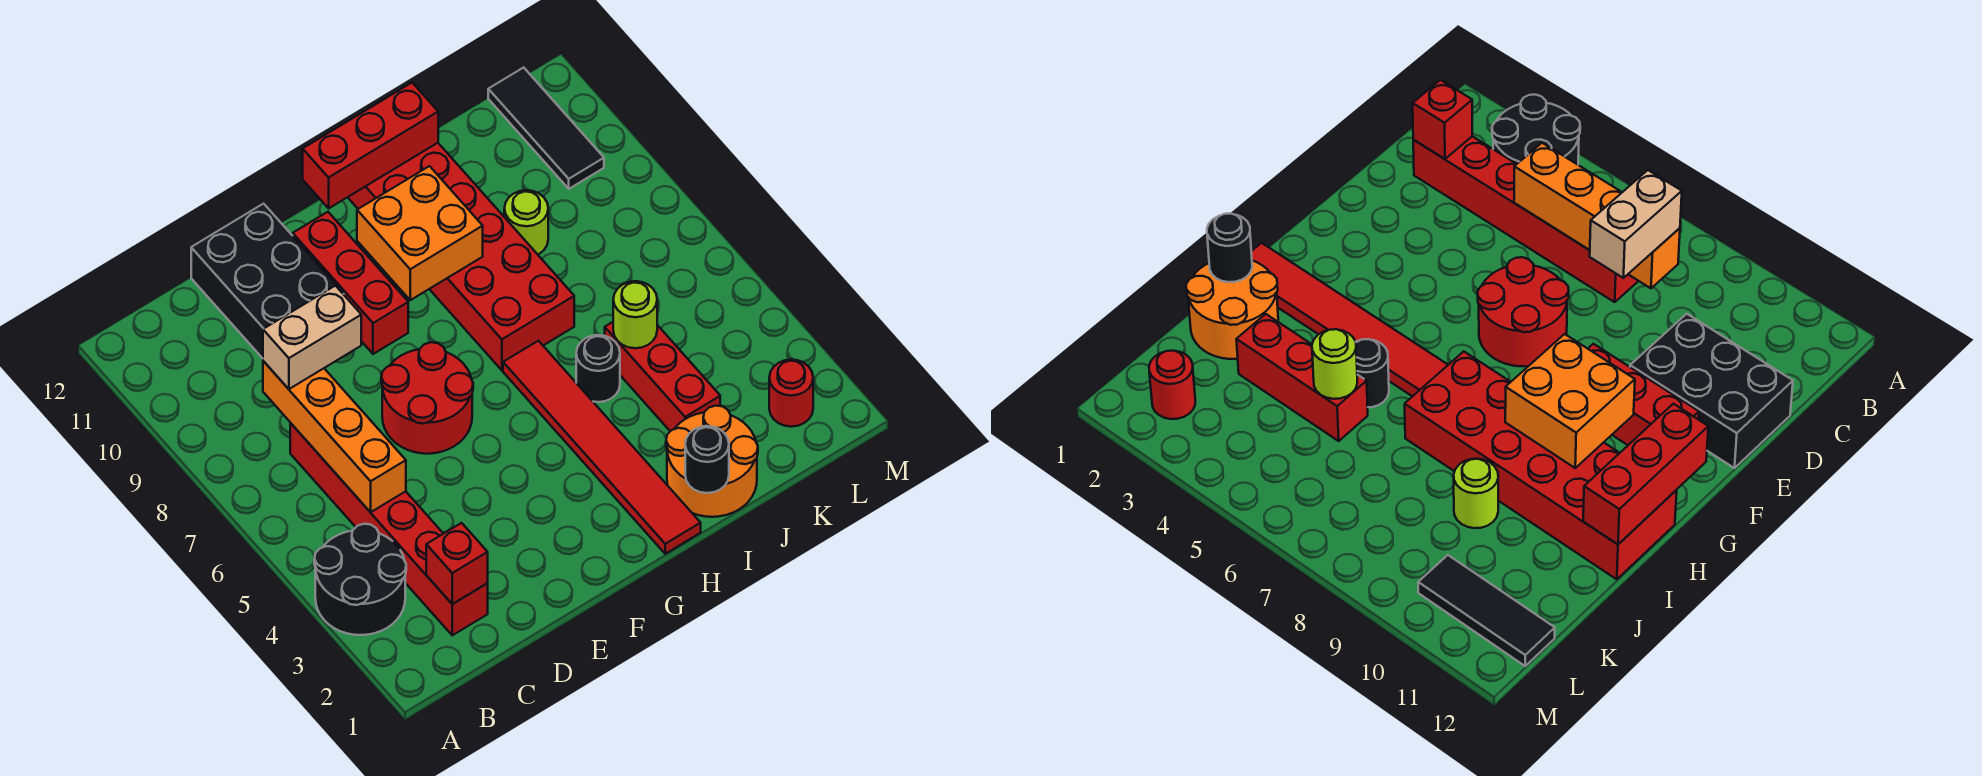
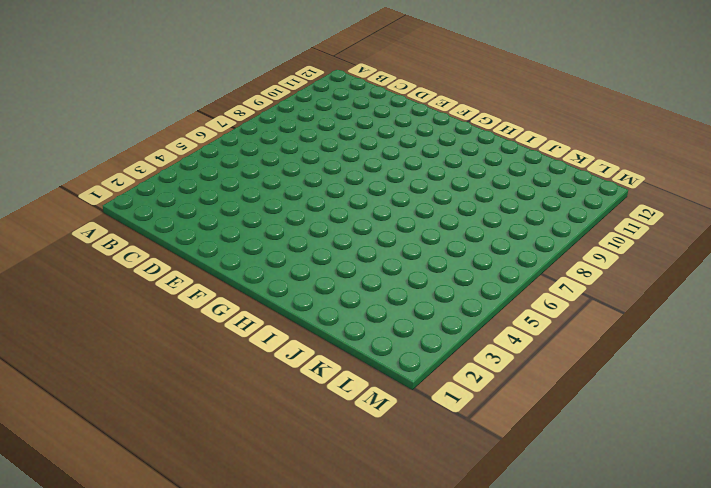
none -> black round brick A3:B4 level 1
none -> red brick C2:C7 level 1
none -> black brick D10:E12 level 1

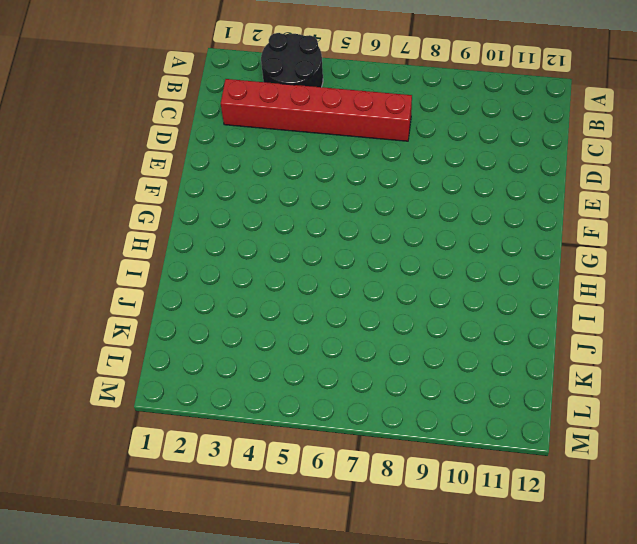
none -> black brick D10:E12 level 1
none -> red round brick E6:F7 level 1
none -> red brick F9:F11 level 1

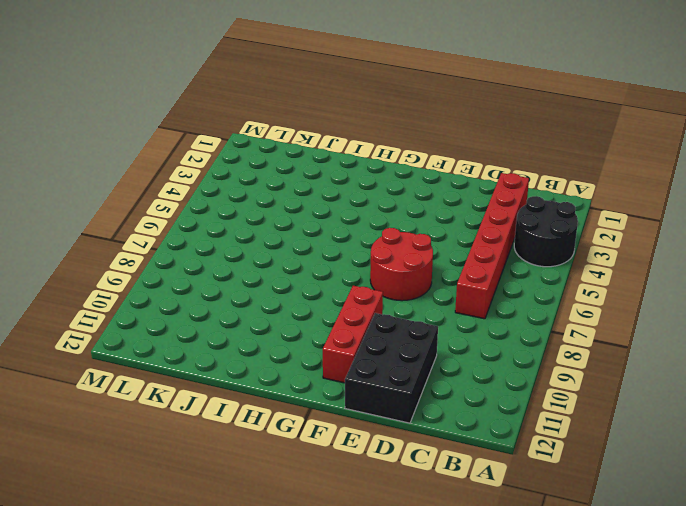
none -> red tile H1:H6 level 1
none -> red brick H7:I12 level 1
none -> orange round brick I1:J2 level 1

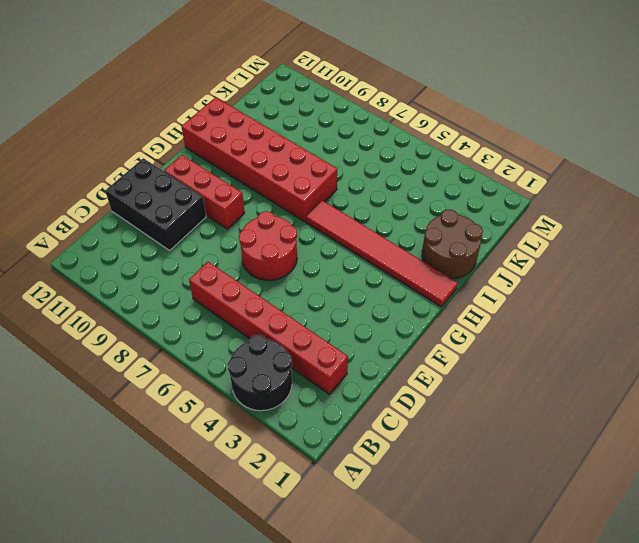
brown round brick I1:J2 level 1 -> orange round brick I1:J2 level 1
none -> black round brick I5 level 1
none -> red brick J3:J5 level 1
none -> lime round brick J9 level 1

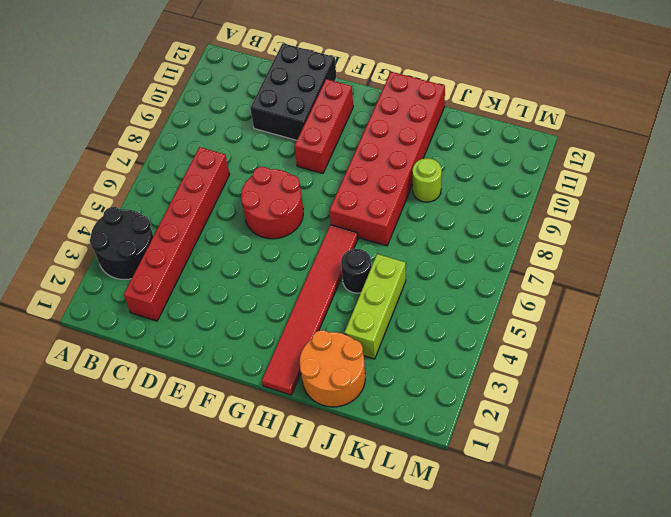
lime brick J3:J5 level 1 -> red brick J3:J5 level 1
none -> red round brick L2 level 1
none -> black tile L10:L12 level 1
none -> red brick C2 level 2

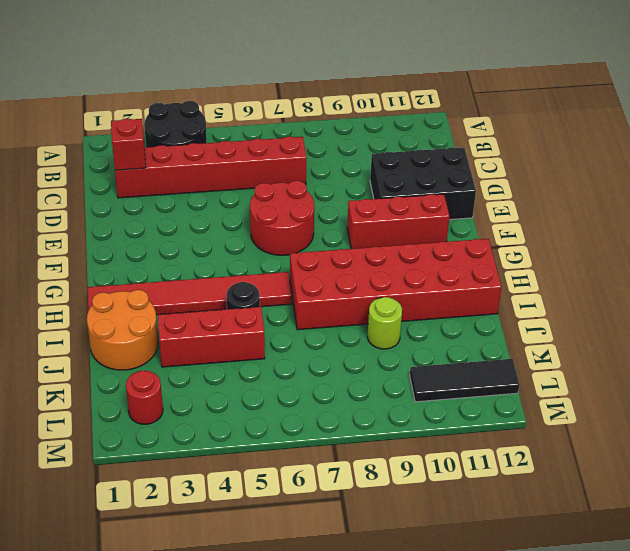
none -> orange brick C5:C8 level 2
none -> orange brick G9:H10 level 2
none -> red brick G12:I12 level 2

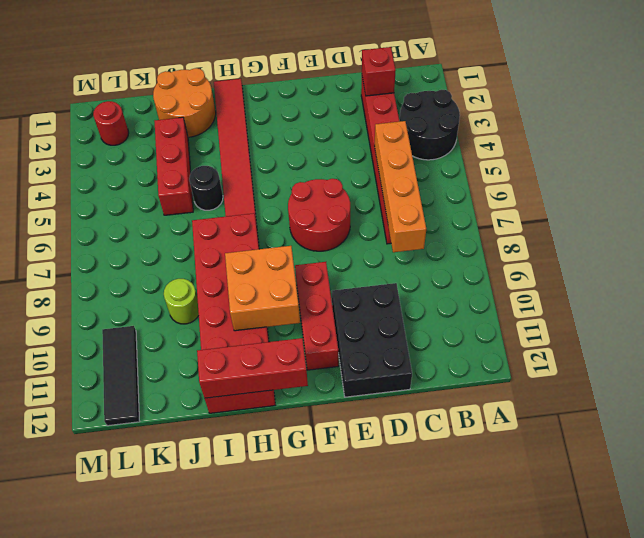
none -> black round brick I1 level 2
none -> lime round brick J5 level 2
none -> tan brick C8:D8 level 3

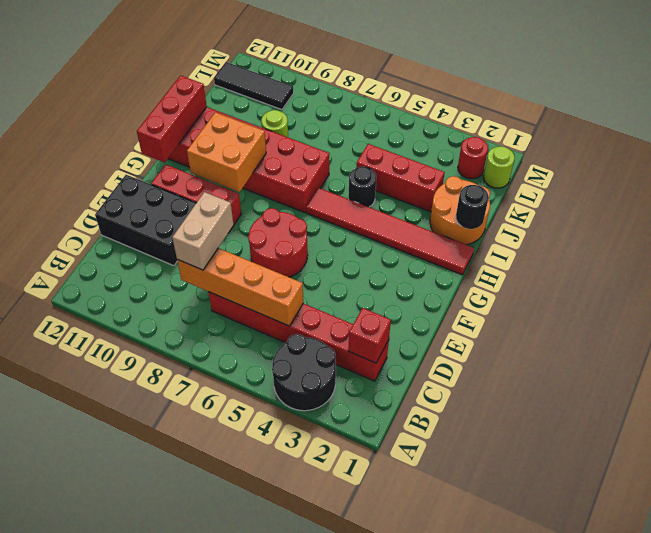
lime round brick L1 level 1 -> lime round brick J5 level 2

